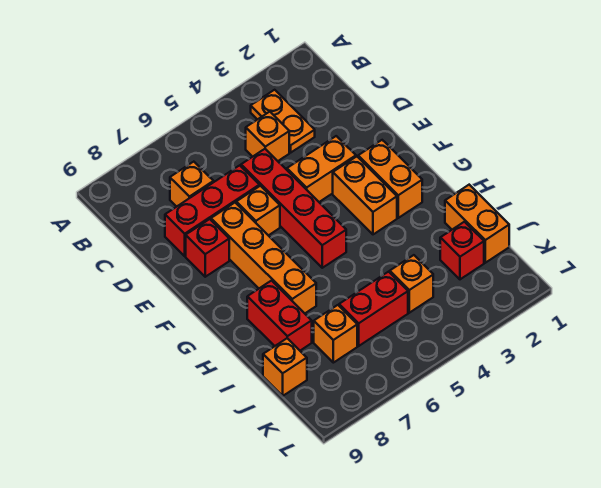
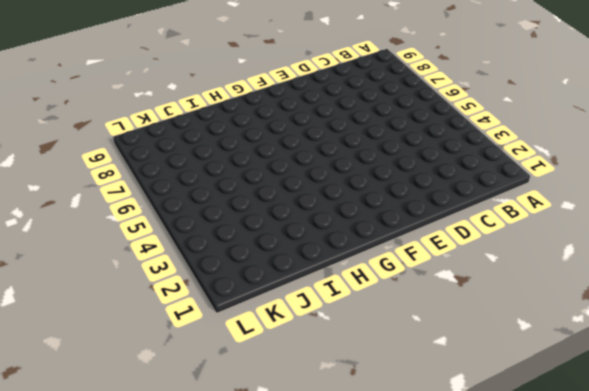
none -> orange plate B3:C3 level 1
none -> orange brick C4 level 1
none -> orange brick C7 level 1

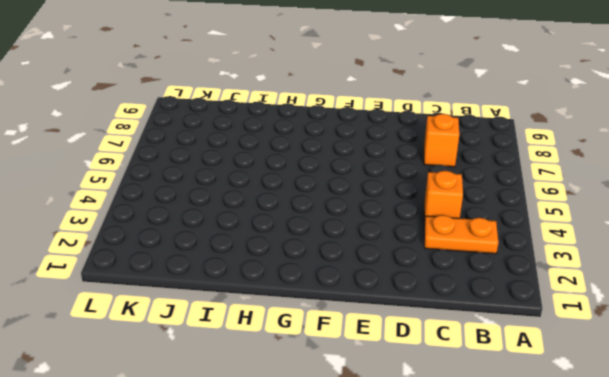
none -> red brick D5:G5 level 1
none -> red brick D6:D8 level 1
none -> orange brick E3:E4 level 1

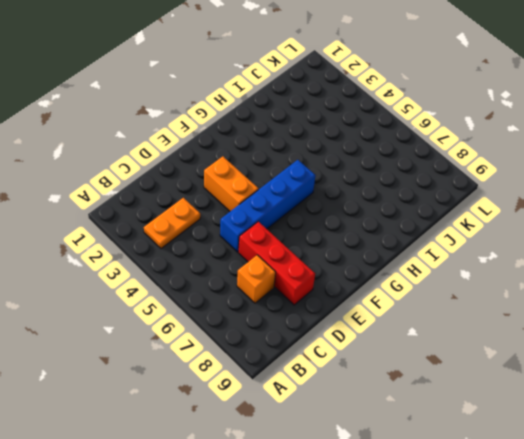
blue brick D5:G5 level 1 -> red brick D5:G5 level 1
none -> orange brick C4 level 1
none -> orange brick E6 level 1
none -> orange brick E7:H7 level 1

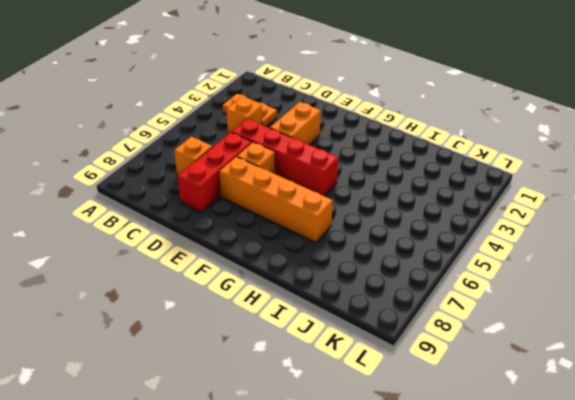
none -> red brick E8 level 1
none -> orange brick F2:G2 level 1
none -> orange brick F3:G3 level 1

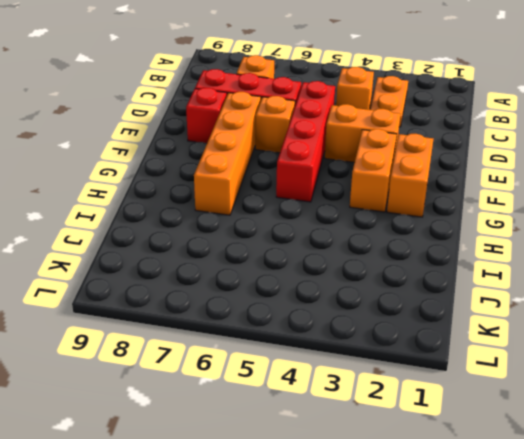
none -> red brick H8:I8 level 1
none -> orange brick I1:J1 level 1
none -> red brick J2 level 1

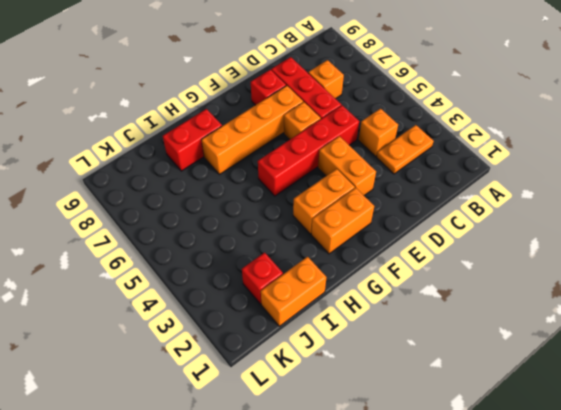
none -> orange brick J4 level 1
none -> red brick J5:J6 level 1
none -> orange brick J7 level 1

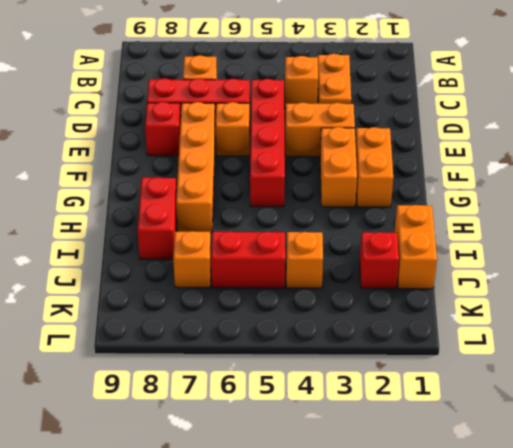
none -> orange brick J9 level 1

